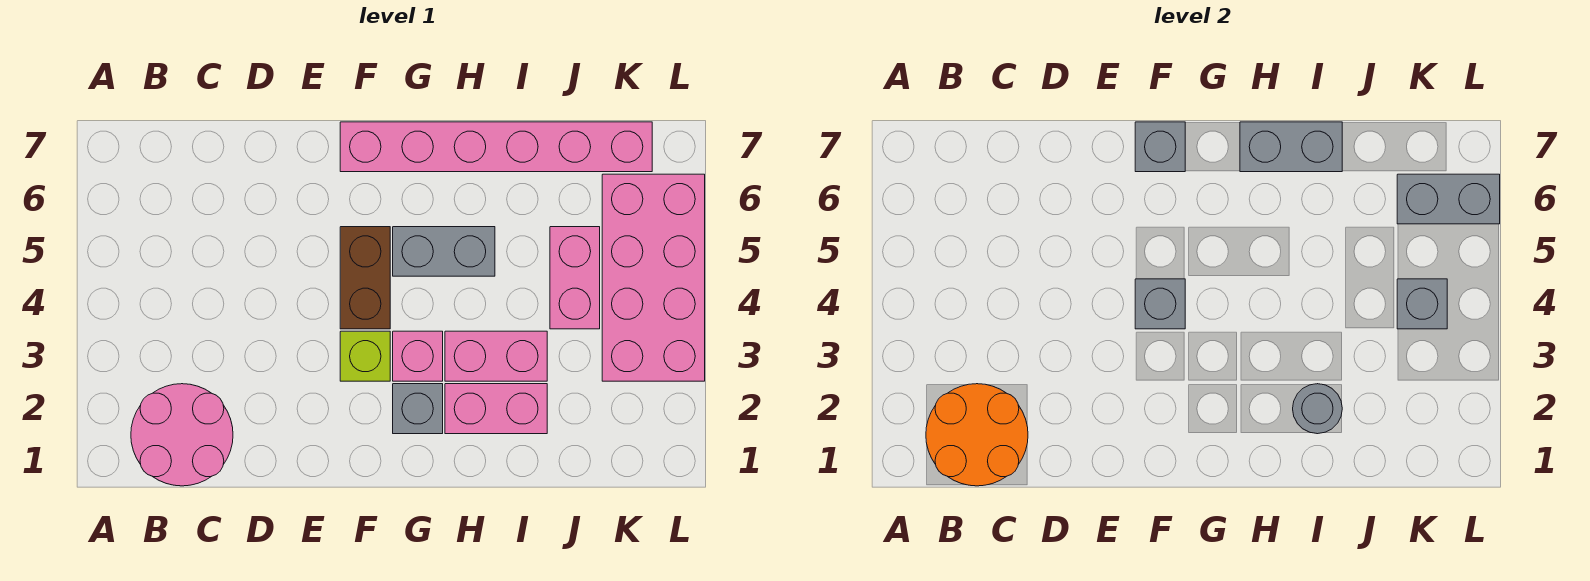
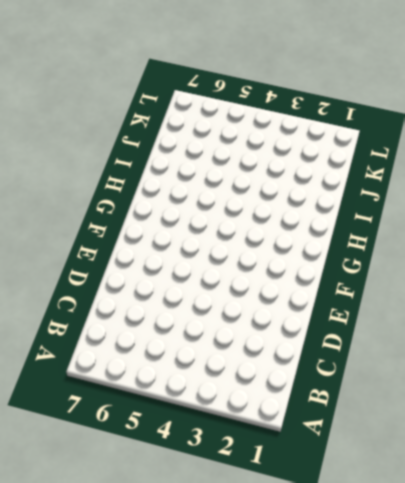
none -> pink round brick B1:C2 level 1
none -> lime brick F3 level 1
none -> brown brick F4:F5 level 1

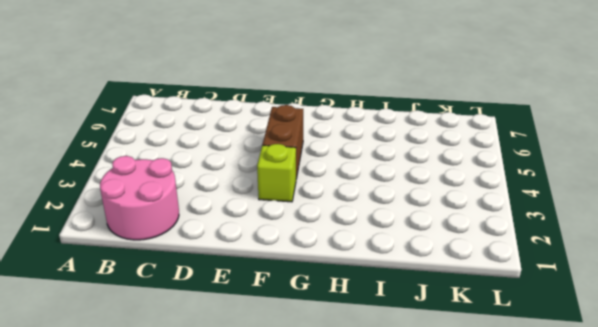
none -> pink brick F7:K7 level 1
none -> grey brick G2 level 1
none -> pink brick G3 level 1

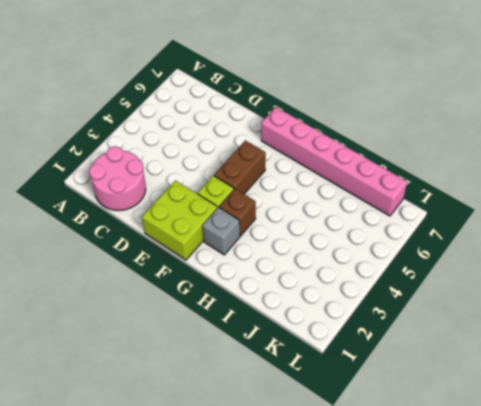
lime brick E1:F2 level 1 -> none
brown brick G3 level 1 -> pink brick G3 level 1
none -> grey brick G5:H5 level 1
none -> pink brick H2:I2 level 1
none -> pink brick H3:I3 level 1

